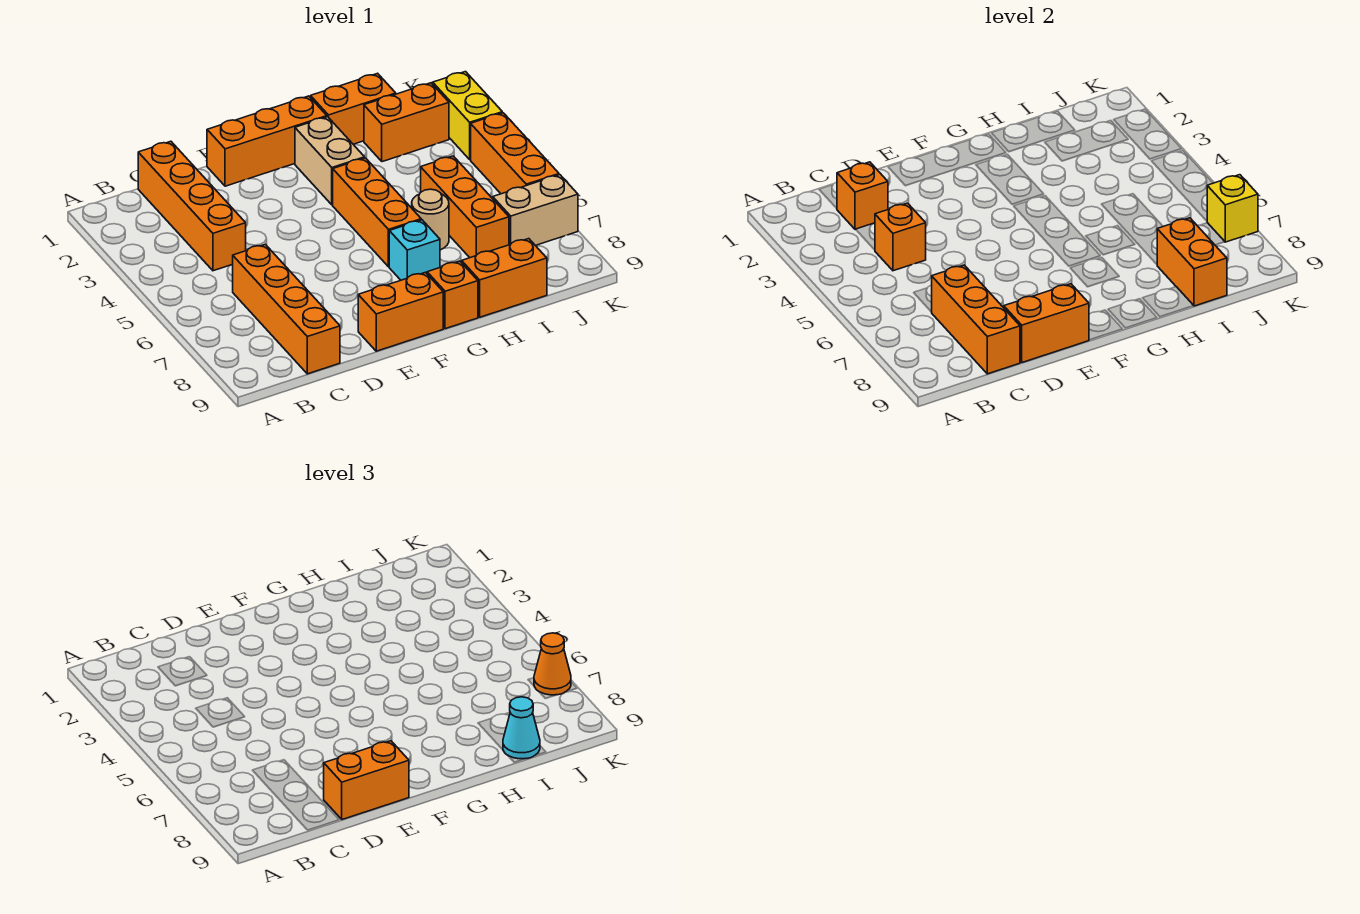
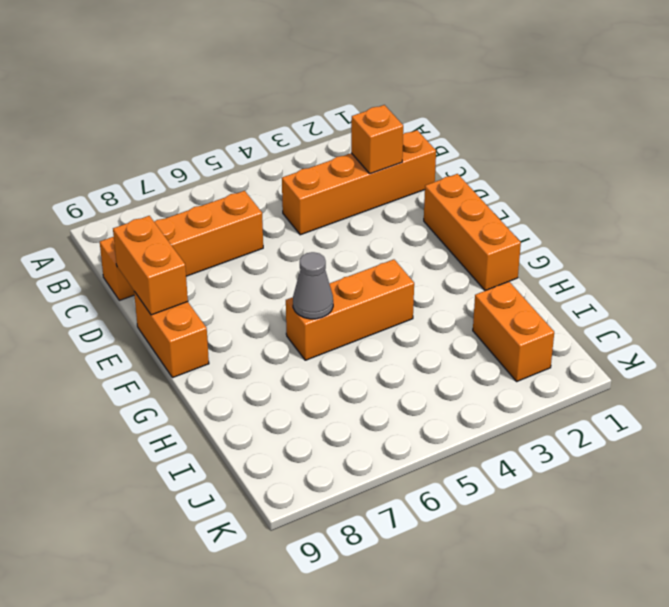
grey cone G6 level 2 -> none
none -> tan brick G2:G3 level 1
none -> cyan brick G7 level 1
none -> orange brick G9 level 1

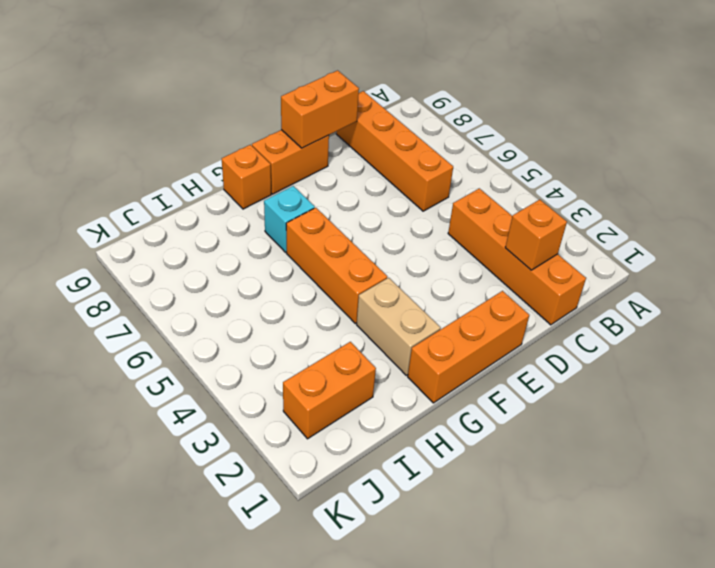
none -> orange brick H1:I1 level 1
none -> tan round brick H6 level 1
none -> orange brick H9:I9 level 1

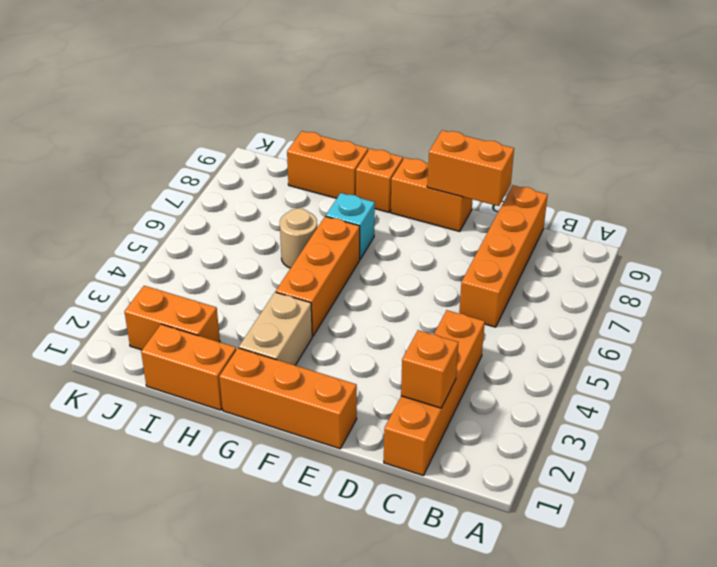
none -> orange brick I5:I7 level 1
none -> tan brick J7:K7 level 1
none -> yellow brick K2:K3 level 1

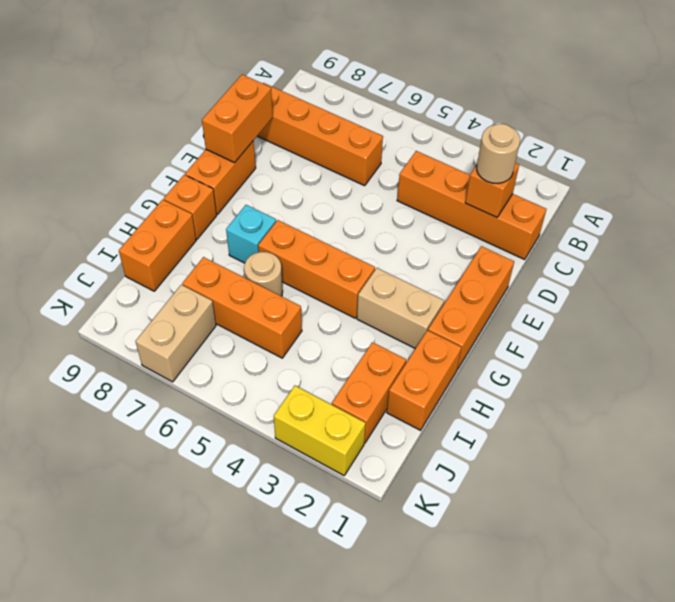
tan round brick C2 level 3 -> none
none -> orange brick K4:K6 level 1
none -> orange brick C4 level 2
none -> orange brick C7:C9 level 2

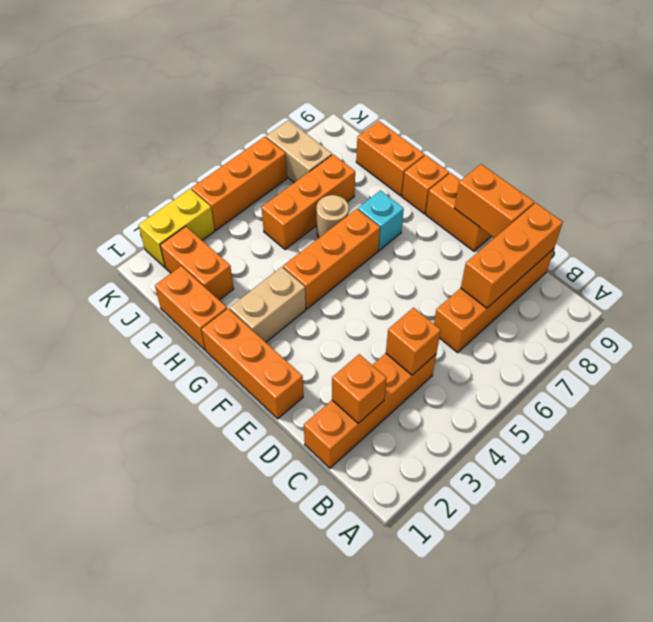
none -> orange brick I8:I9 level 2
none -> yellow brick K7 level 2
none -> orange brick D9:E9 level 3

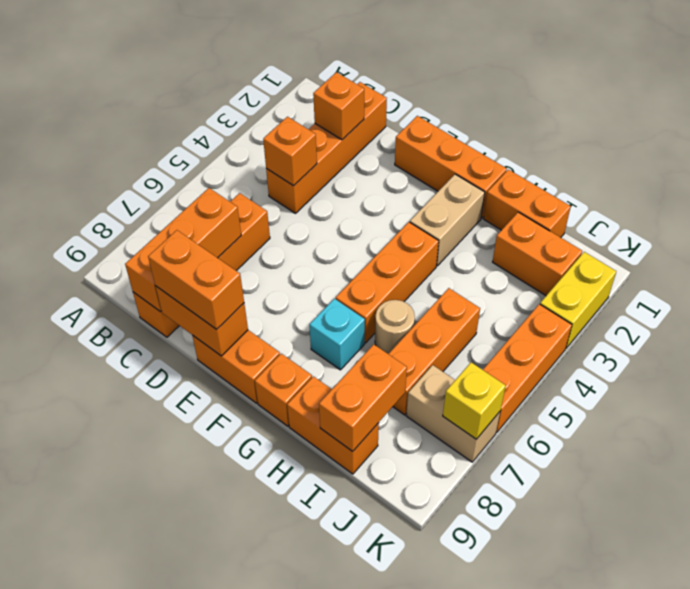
none -> cyan cone I9 level 3
none -> orange cone K7 level 3

